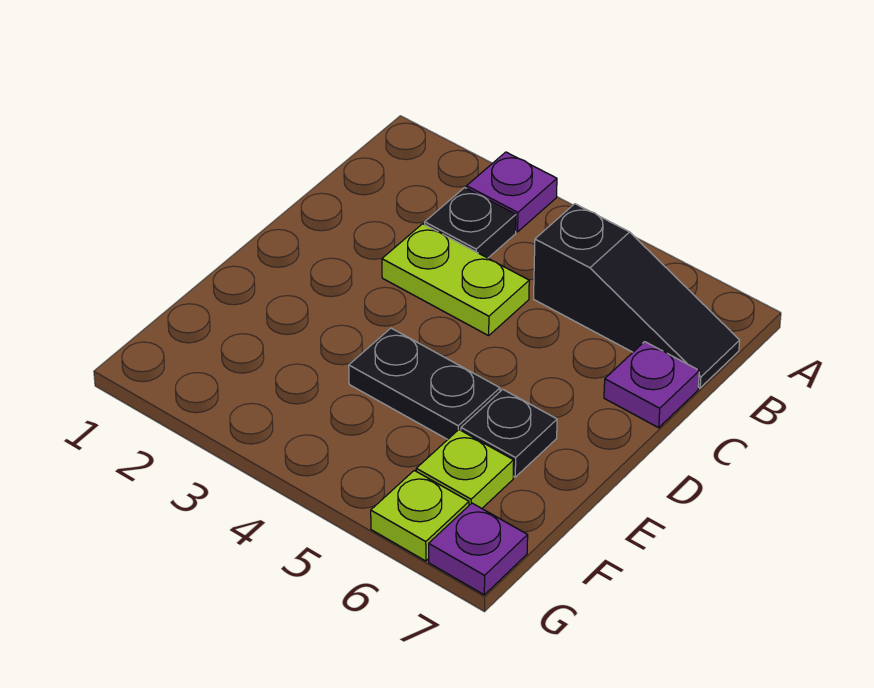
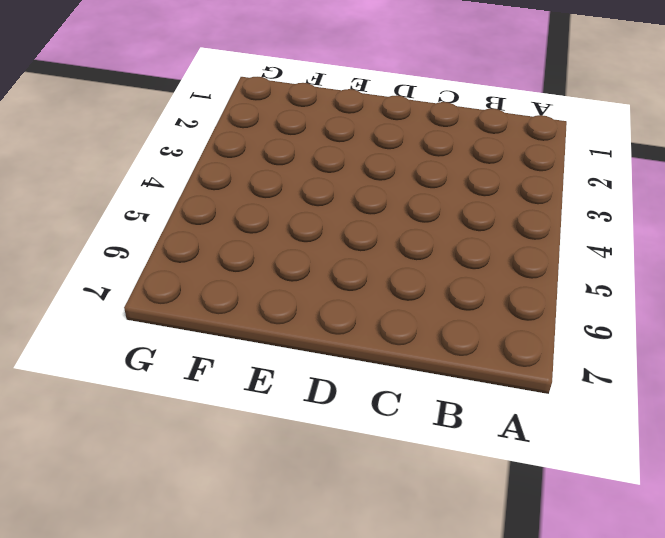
none -> purple plate A3 level 1
none -> black plate B3 level 1

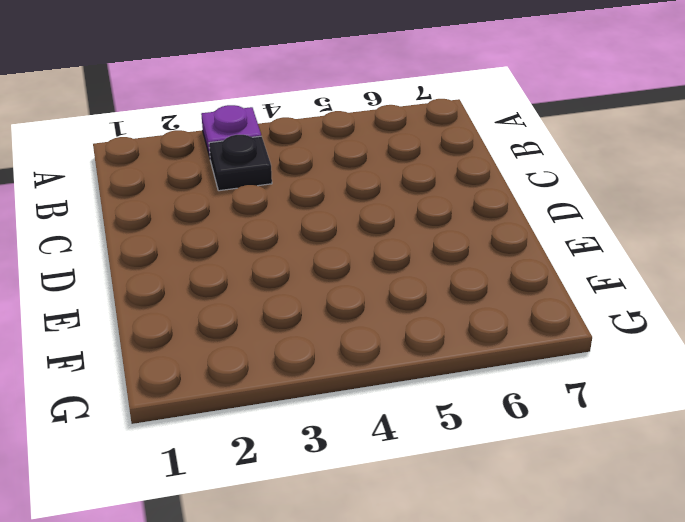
none -> black slope B5:B7 level 1 top 5
none -> lime plate C3:C4 level 1

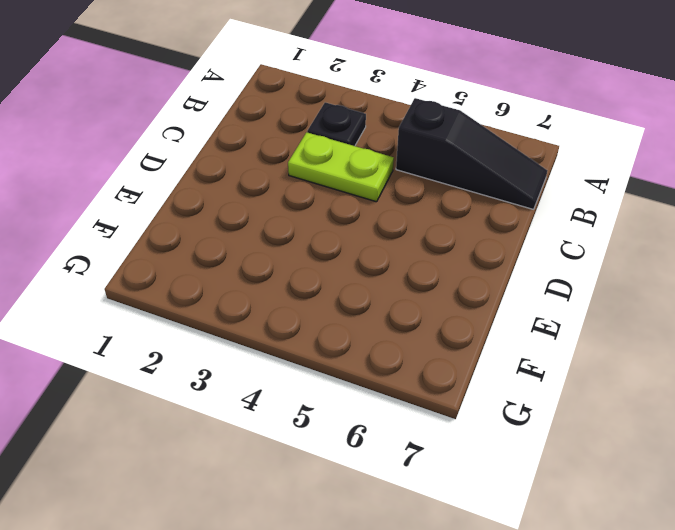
none -> purple plate A3 level 1
none -> purple plate C7 level 1

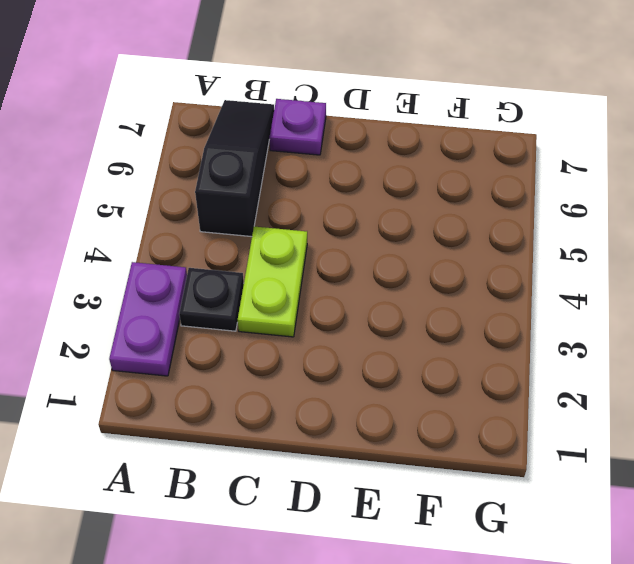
purple plate A2:A3 level 1 -> purple plate A3 level 1
none -> black plate E4:E5 level 1
none -> black plate E6 level 1

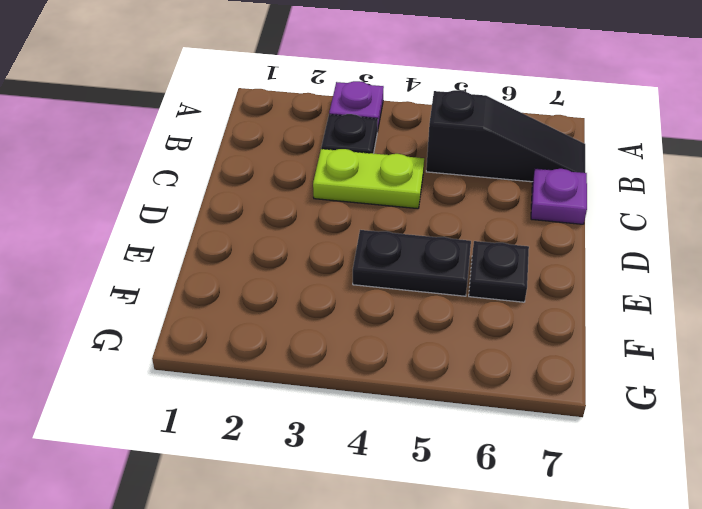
none -> lime plate F6 level 1
none -> lime plate G6 level 1

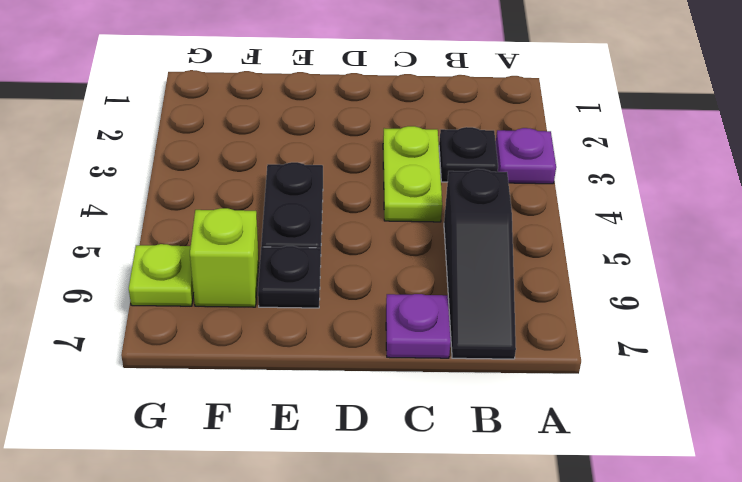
lime brick F6 level 1 -> lime plate F6 level 1
none -> purple plate G7 level 1

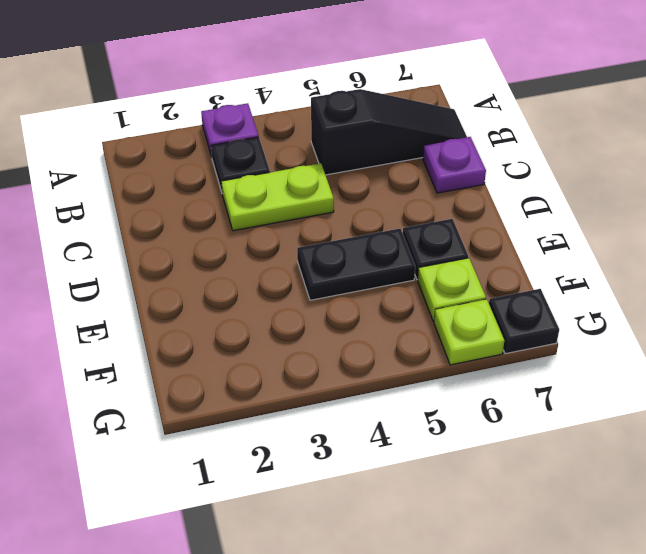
black plate G7 level 1 -> purple plate G7 level 1

